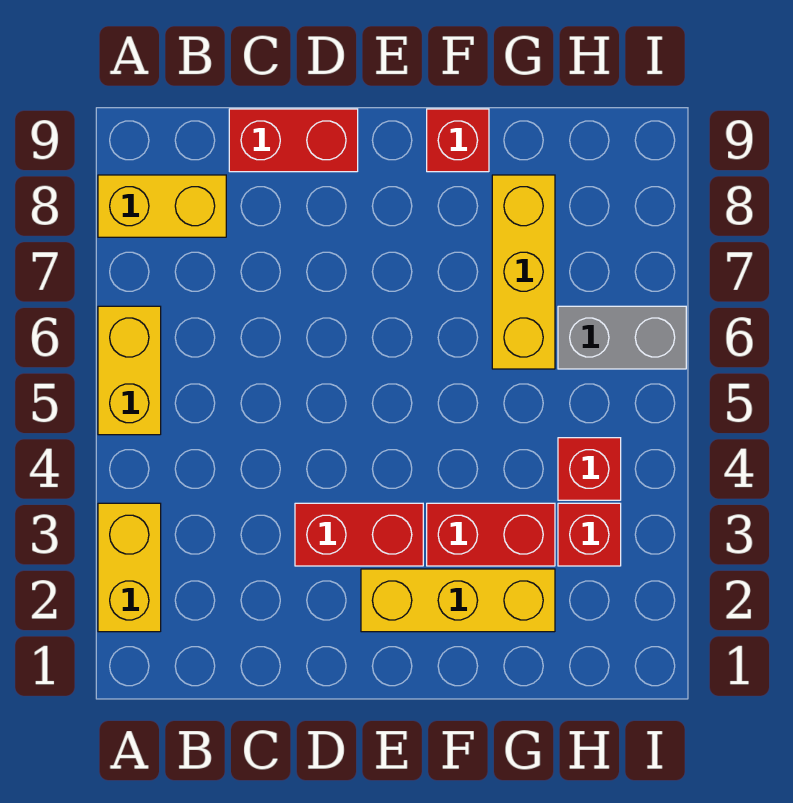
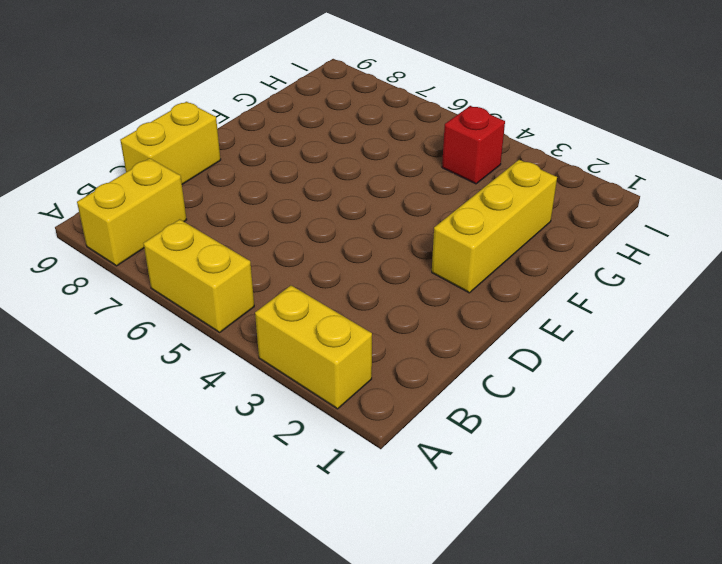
yellow brick C9:D9 level 1 -> red brick C9:D9 level 1
none -> red brick D3:E3 level 1
none -> red brick F3:G3 level 1
none -> red brick F9 level 1

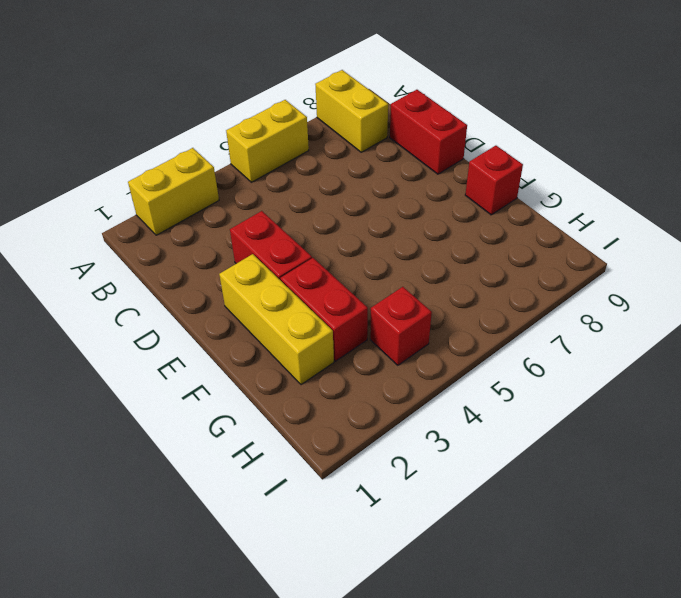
none -> yellow brick G6:G8 level 1
none -> red brick H3 level 1
none -> grey brick H6:I6 level 1

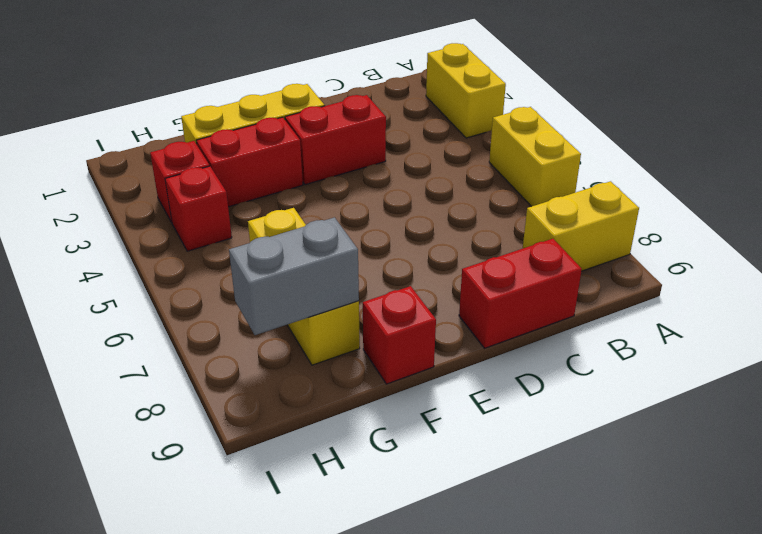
grey brick G8:H8 level 2 -> grey brick H6:I6 level 1

